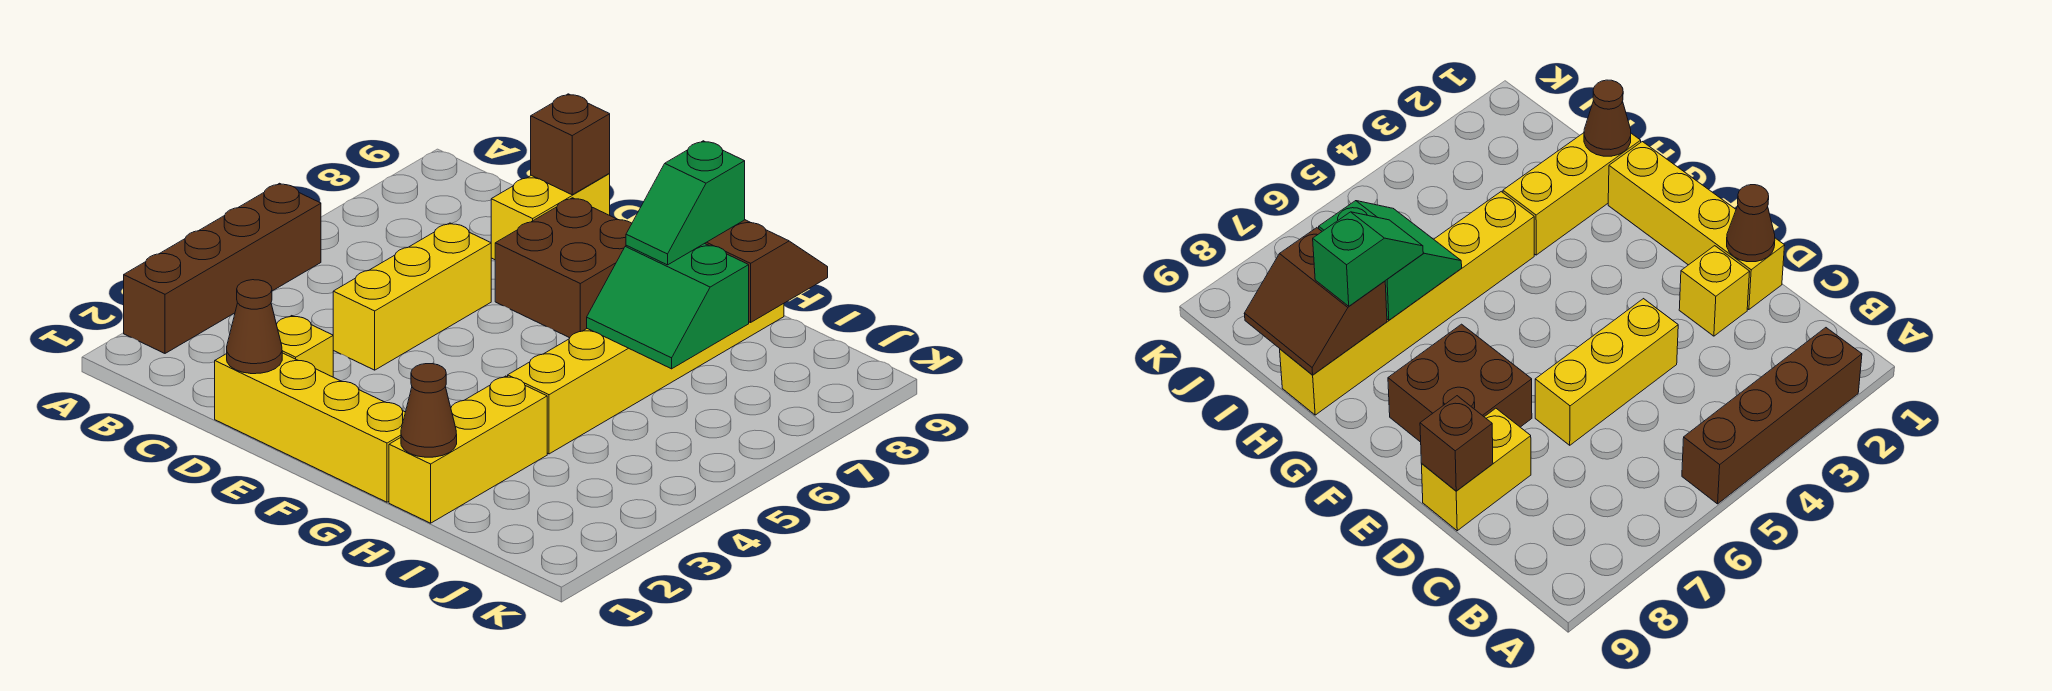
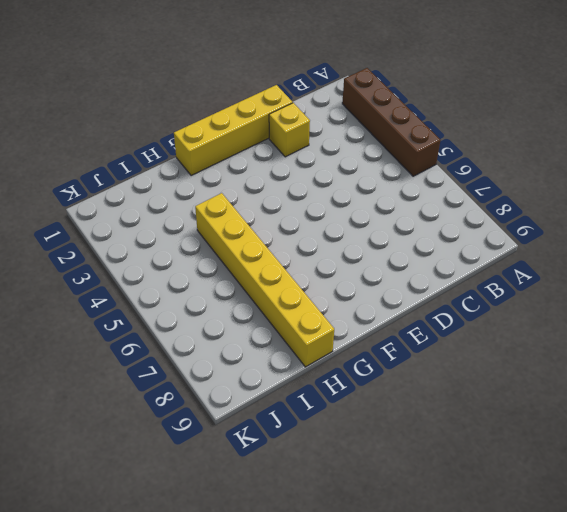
none -> yellow brick D4:D6 level 1
none -> yellow brick D8:D9 level 1
none -> brown brick E7:F8 level 1

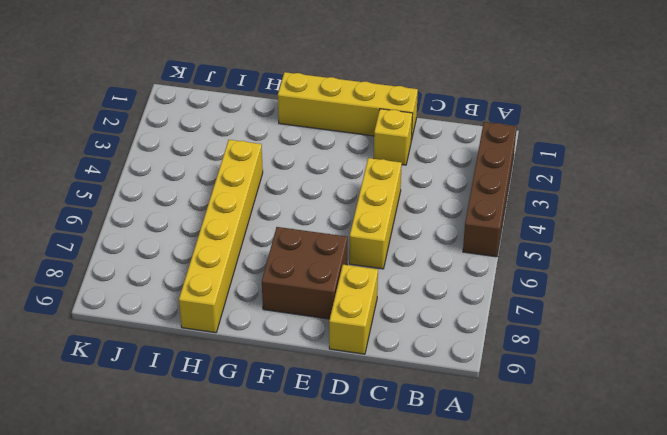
none -> yellow brick H1:H3 level 1
none -> brown cone D1 level 2
none -> brown brick D9 level 2

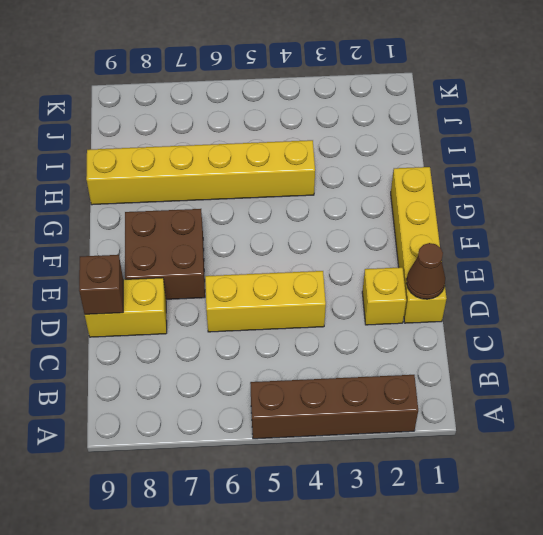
none -> yellow brick H1:H3 level 1
none -> brown cone H1 level 2
none -> green slope H6:I7 level 2 top 7

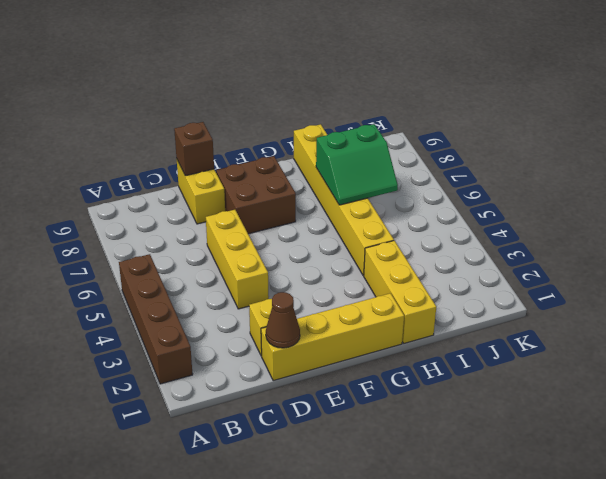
none -> brown cone H1 level 2
none -> brown slope H8:I9 level 2 top 8
none -> green slope H7:H8 level 3 top 8

